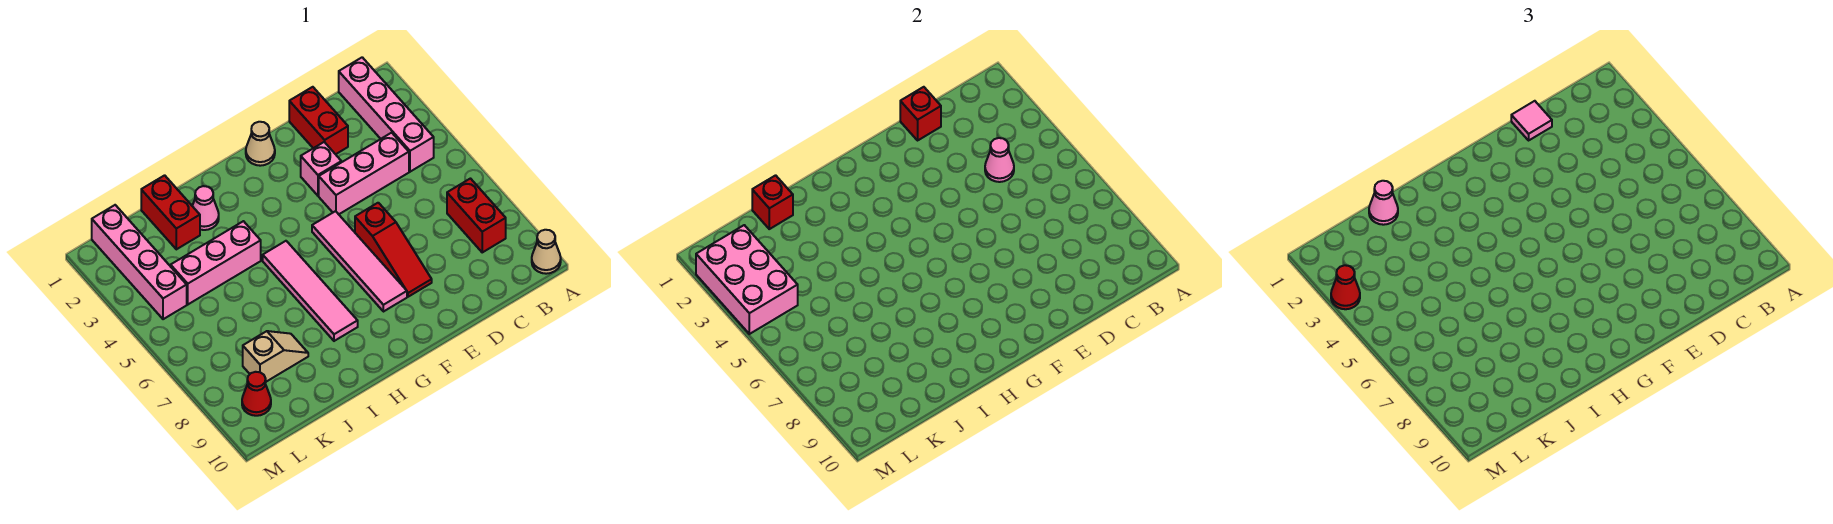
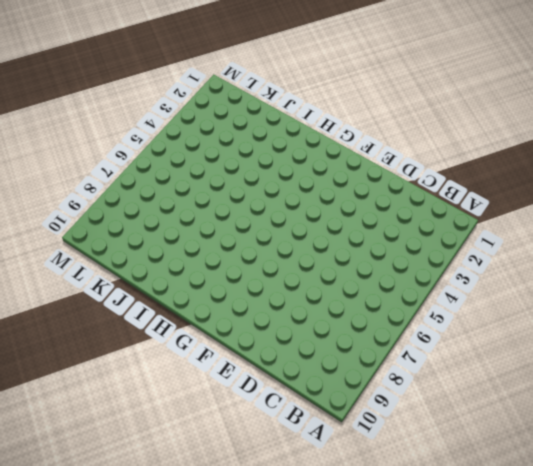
none -> tan cone A10 level 1
none -> pink brick B1:B4 level 1
none -> red brick B7:B8 level 1

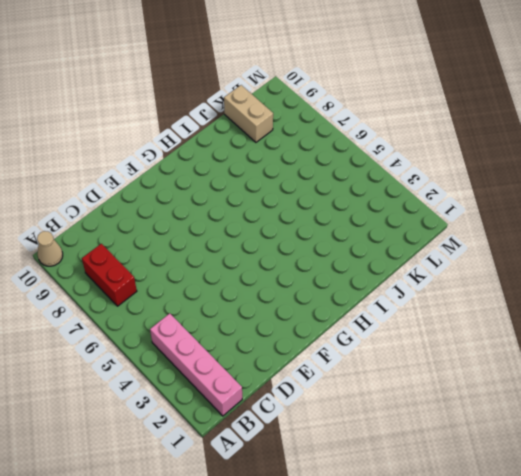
tan brick K9:K10 level 1 -> none
none -> pink brick C4:E4 level 1
none -> red brick D1:D2 level 1
none -> pink brick E3 level 1

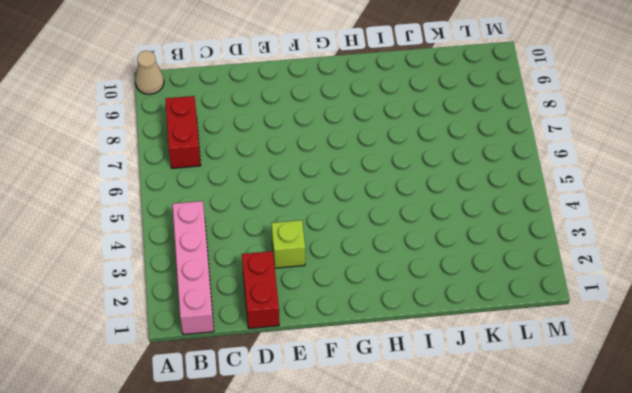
lime brick E3 level 1 -> pink brick E3 level 1
none -> pink brick C4:E4 level 1
none -> red slope E6:E8 level 1 top 6
none -> tan cone F1 level 1

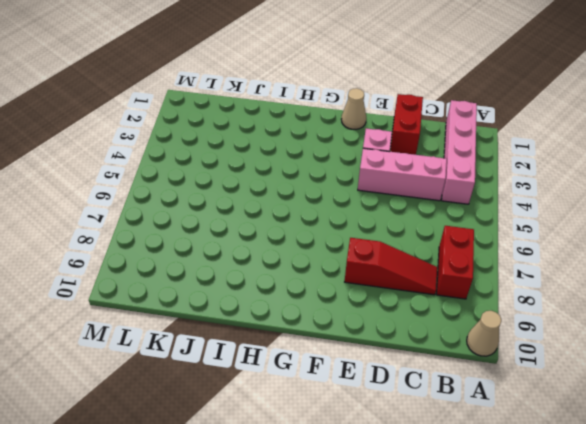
red slope C8:E8 level 1 top E -> red slope E6:E8 level 1 top 6
none -> pink tile F5:F8 level 1
none -> pink tile H5:H8 level 1
none -> pink cone I2 level 1

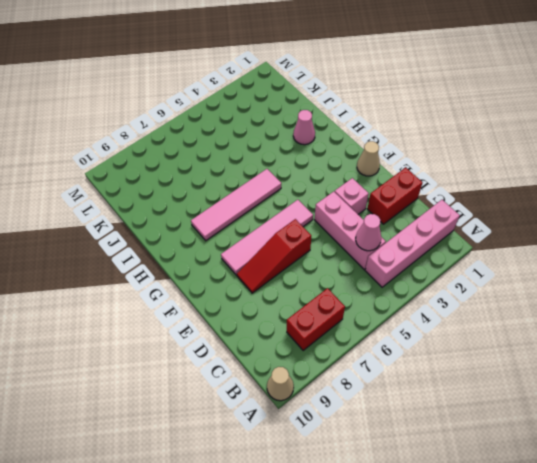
none -> pink brick I4:K4 level 1
none -> red brick J1:J2 level 1
none -> tan slope J8:K8 level 1 top K

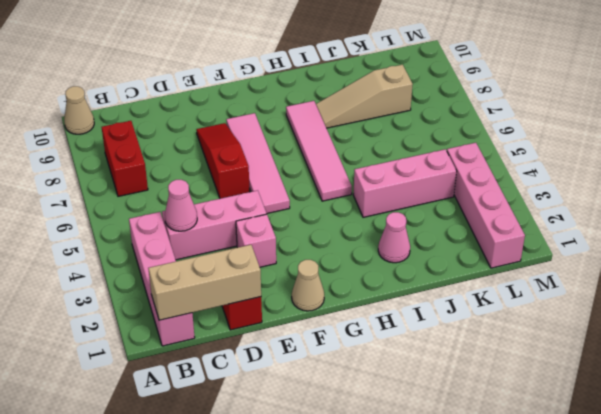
tan brick B1:D1 level 2 -> red brick D1 level 2
tan slope I8:K8 level 1 top K -> tan slope J8:K8 level 1 top K
none -> red brick J1:J2 level 1
none -> red cone L9 level 1
none -> red brick J1 level 2

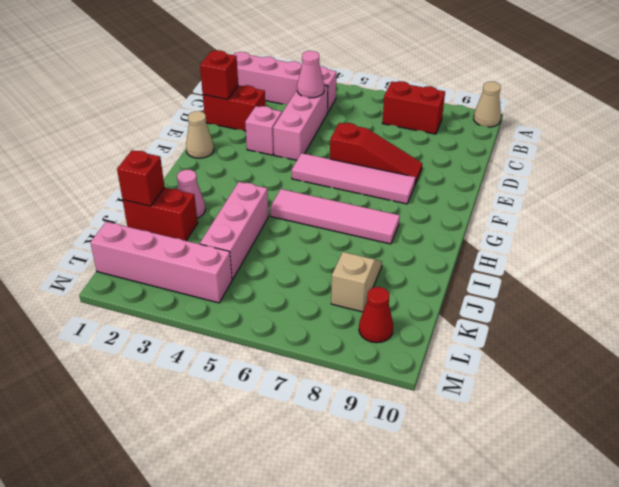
none -> pink brick L2:M4 level 2
none -> pink tile D1 level 3
none -> pink cone J1 level 3

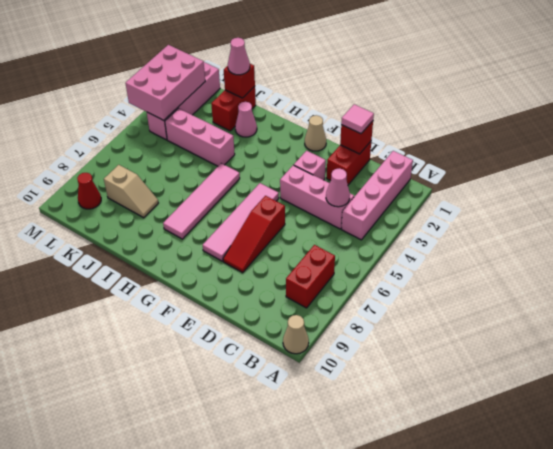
none -> red cone M3 level 3

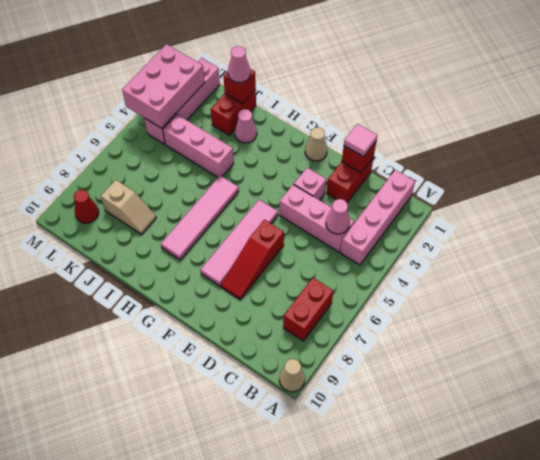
none -> red cone M3 level 3

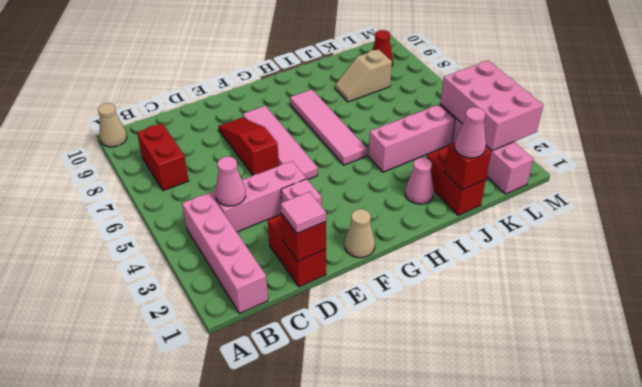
none -> red cone M3 level 3

